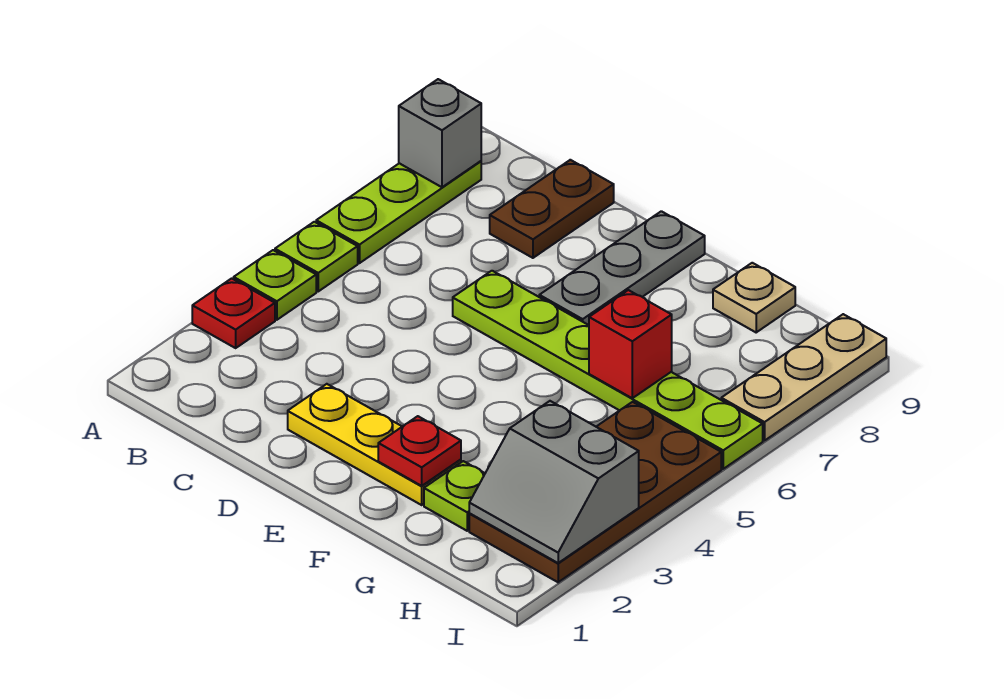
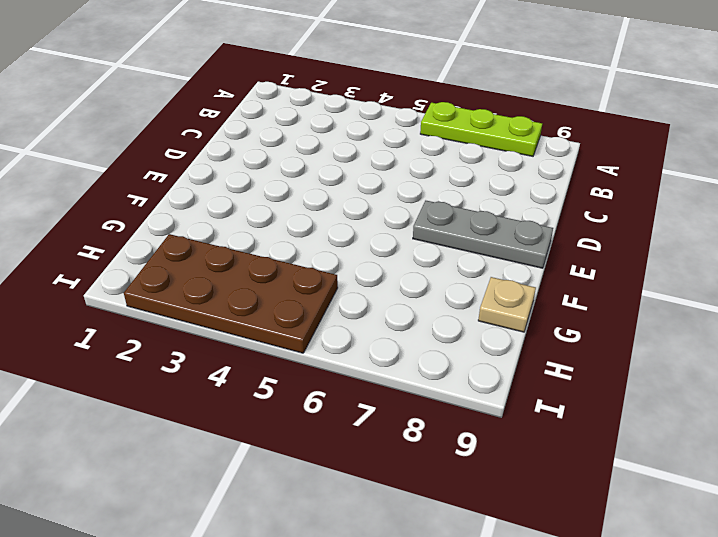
none -> red plate A3 level 1
none -> lime plate A4 level 1
none -> lime plate A5 level 1

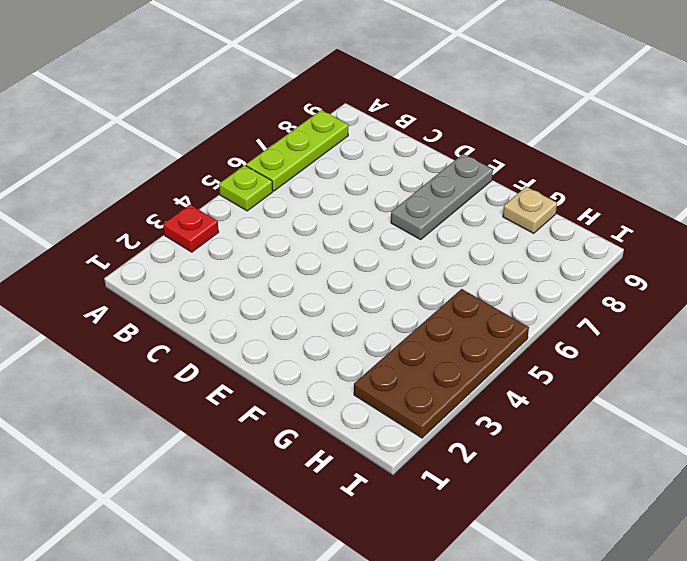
none -> lime plate A4 level 1
none -> brown plate C8:C9 level 1
none -> yellow plate D2:F2 level 1

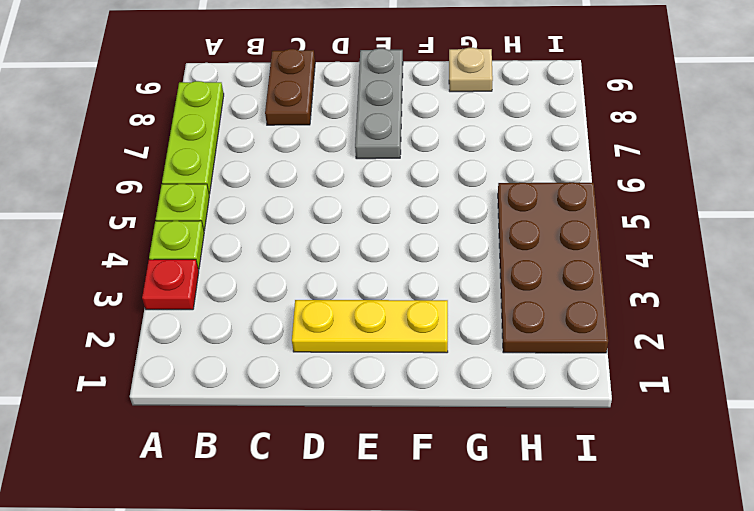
none -> lime plate D6:I6 level 1
none -> lime plate G2 level 1
none -> tan plate I7:I9 level 1

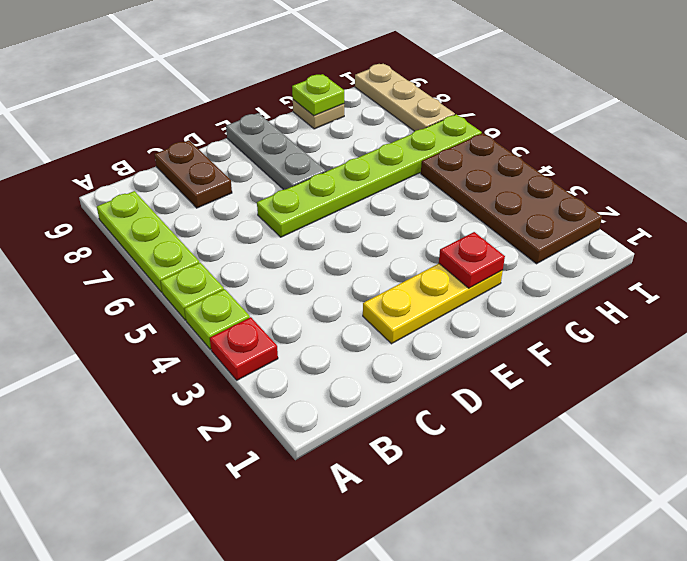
lime plate G9 level 2 -> lime plate G2 level 1
none -> grey brick A8 level 2
none -> red brick G6 level 2
none -> grey slope H2:I3 level 2 top 3

